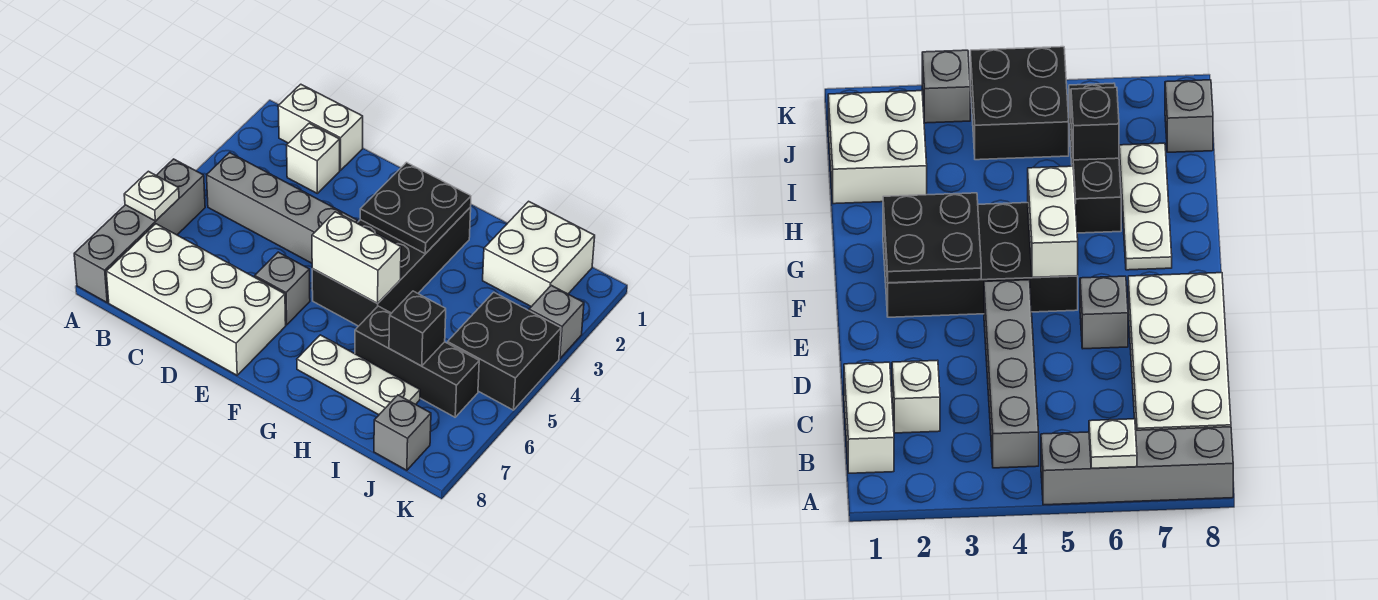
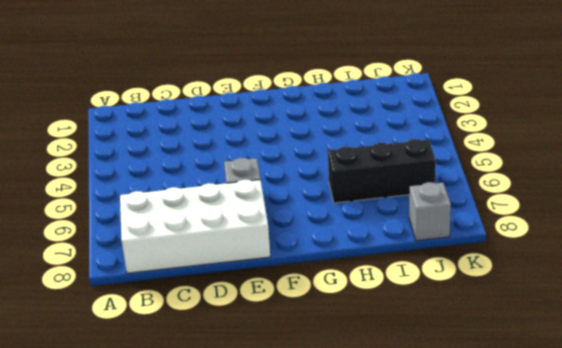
none -> grey brick A5:A8 level 1
none -> white brick B1:C1 level 1
none -> grey brick B4:E4 level 1

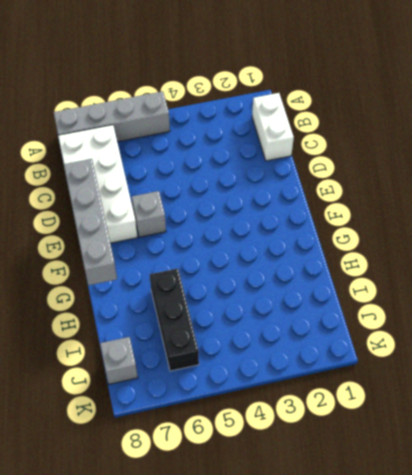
grey brick D8:G8 level 2 -> grey brick B4:E4 level 1
none -> white brick C2 level 1
none -> black brick F2:G5 level 1
none -> white plate G7:I7 level 1

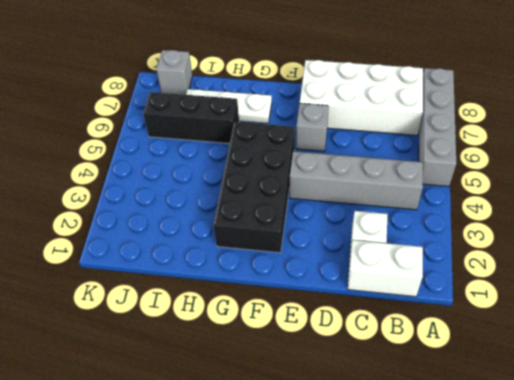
none -> white brick I1:J2 level 1
none -> black brick J4:K5 level 1
none -> grey brick K3 level 1

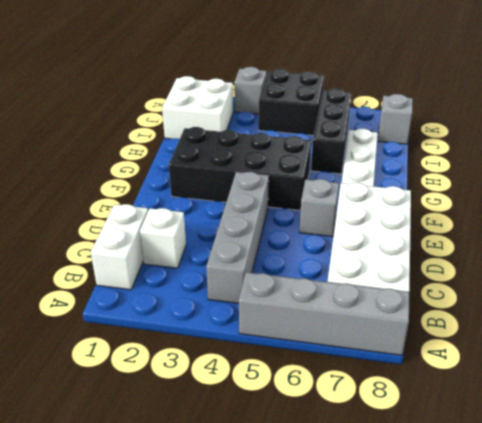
none -> white plate A6 level 2
none -> black plate F2:G3 level 2
none -> white brick F5:G5 level 2

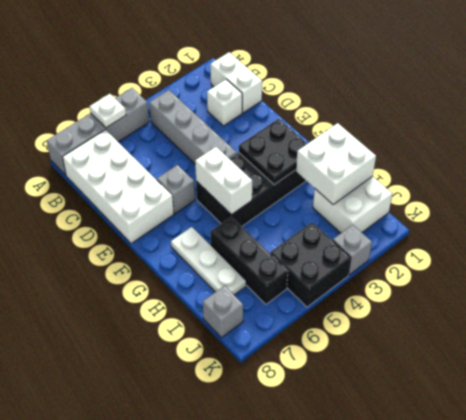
white brick H1:I2 level 2 -> none
none -> black brick I6 level 2

